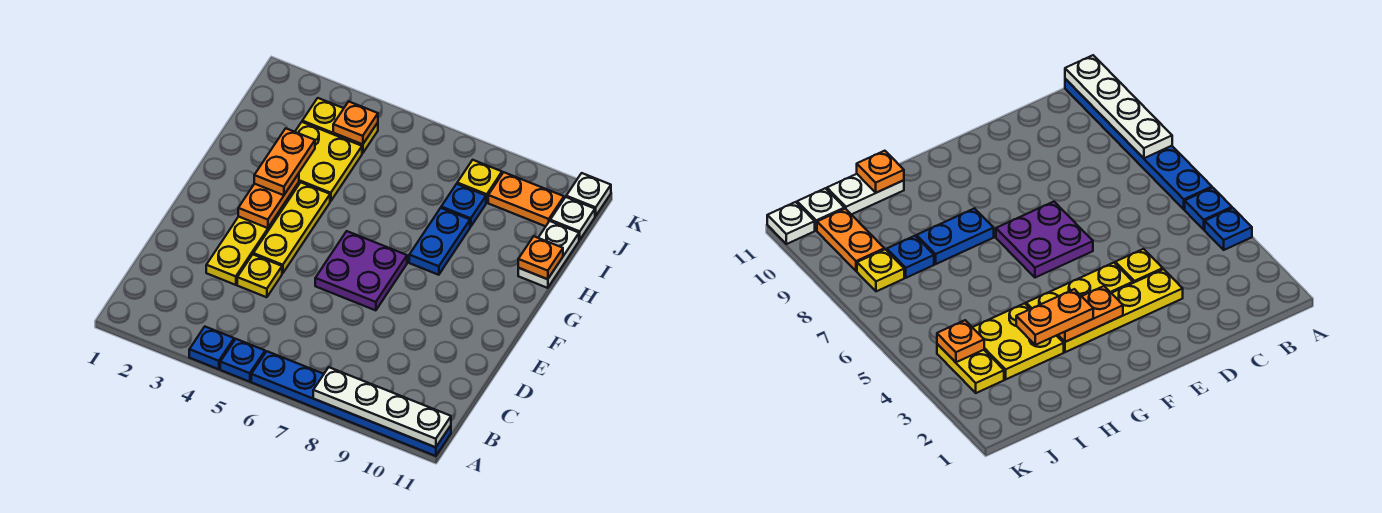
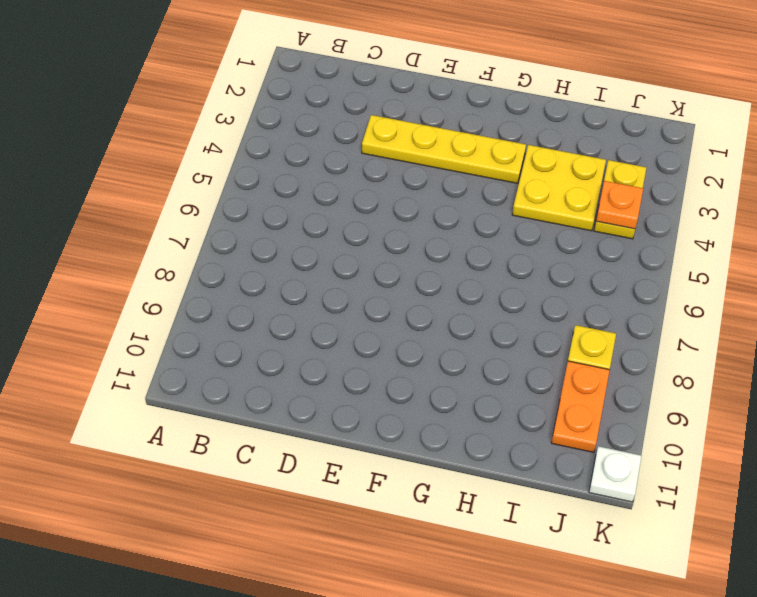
none -> blue plate A4 level 1
none -> blue plate A5 level 1
none -> blue plate A6:A11 level 1

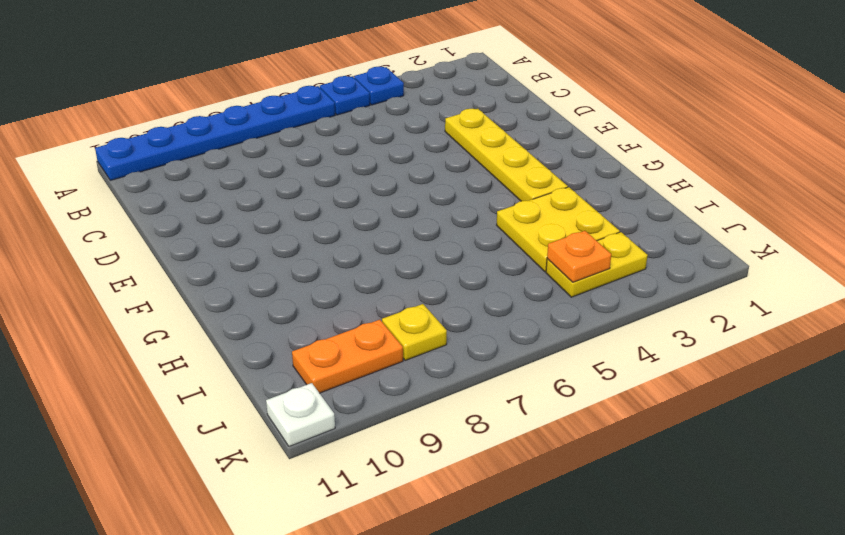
none -> yellow plate D4 level 1
none -> yellow plate E4:G4 level 1
none -> purple plate E6:F7 level 1

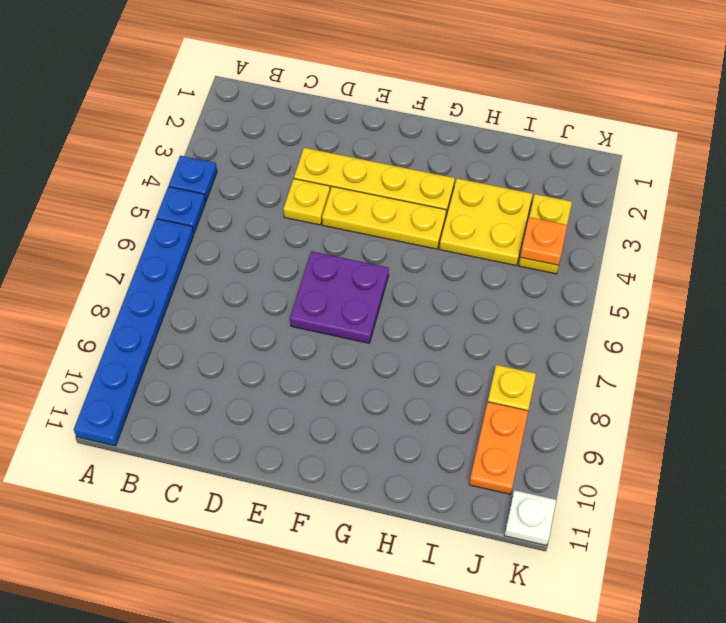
none -> blue plate G8:H8 level 1
none -> white plate H11:I11 level 1
none -> blue plate I8 level 1

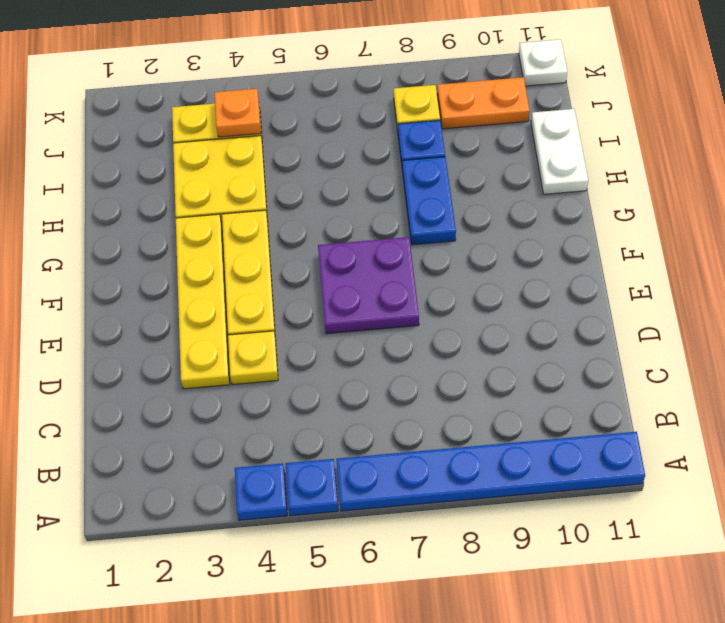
none -> white plate J11 level 1
none -> white plate A8:A11 level 2
none -> orange plate F3:G3 level 2

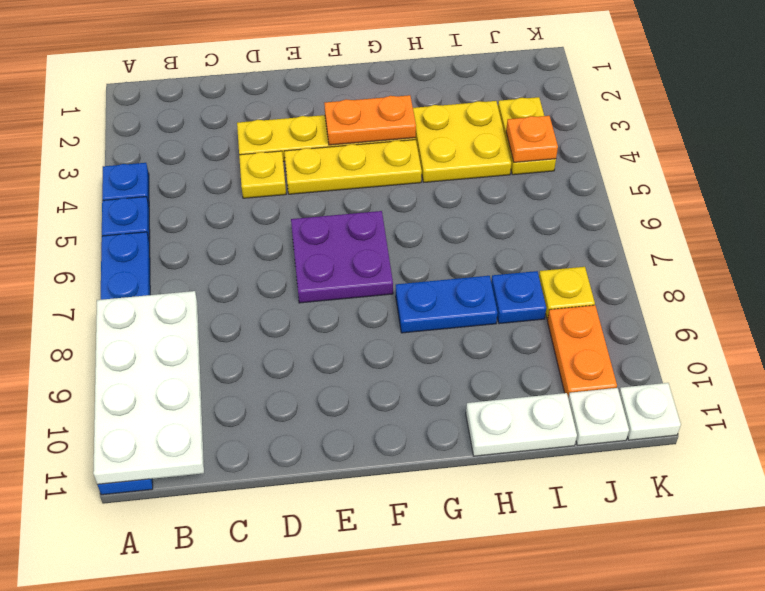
white plate A8:B11 level 2 -> white plate A8:A11 level 2
none -> orange plate H11 level 2
none -> orange plate G3:H3 level 3

